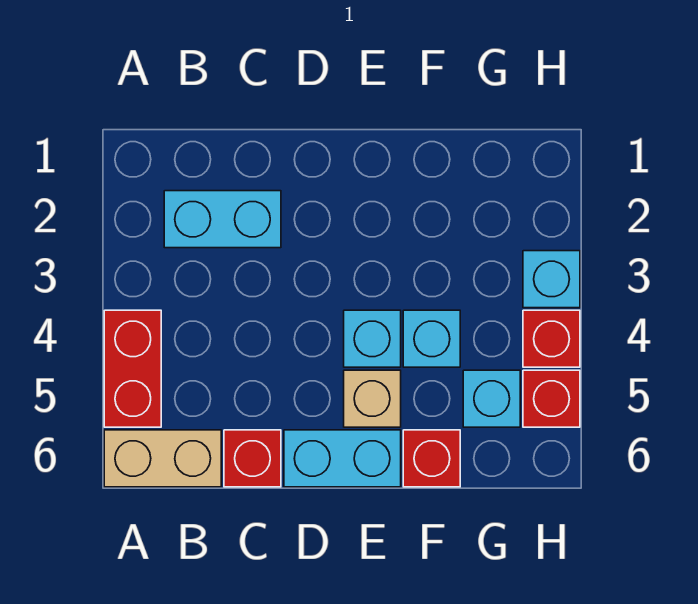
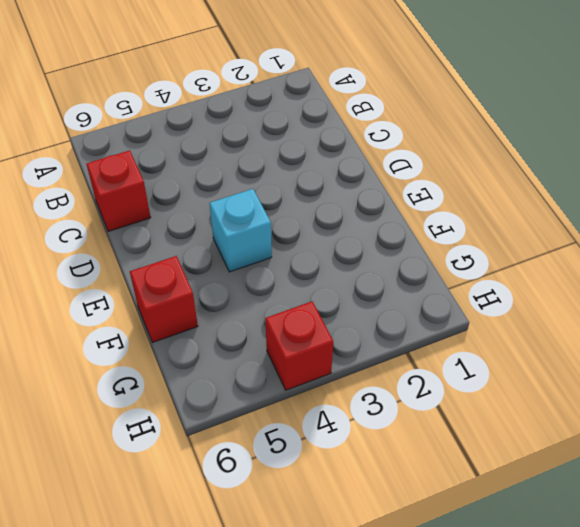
none -> red brick A4:A5 level 1
none -> tan brick A6:B6 level 1
none -> cyan brick B2:C2 level 1

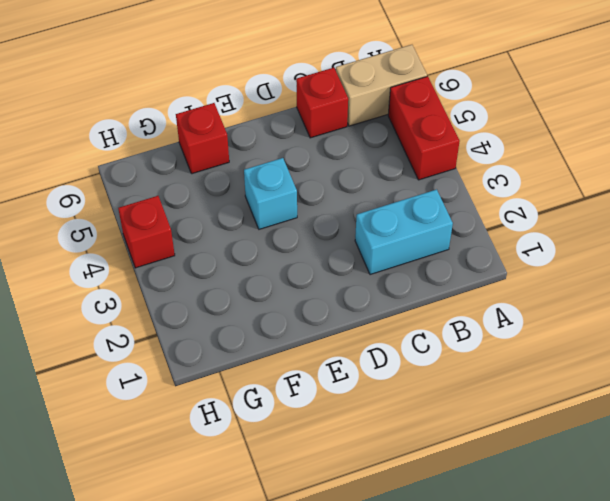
none -> cyan brick D6:E6 level 1
none -> tan brick E5 level 1
none -> cyan brick F4 level 1

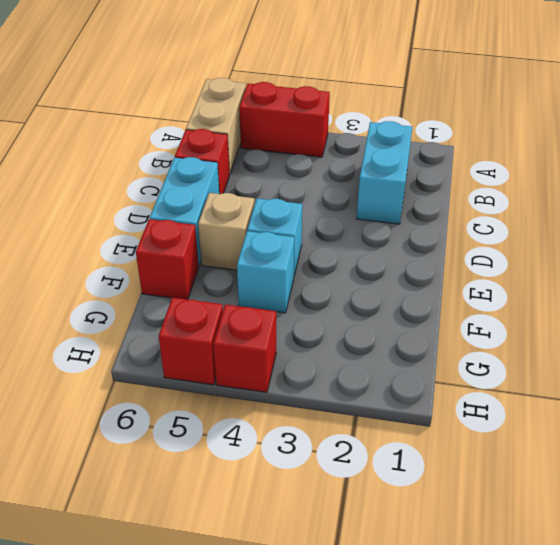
none -> cyan brick G5 level 1
none -> cyan brick H3 level 1

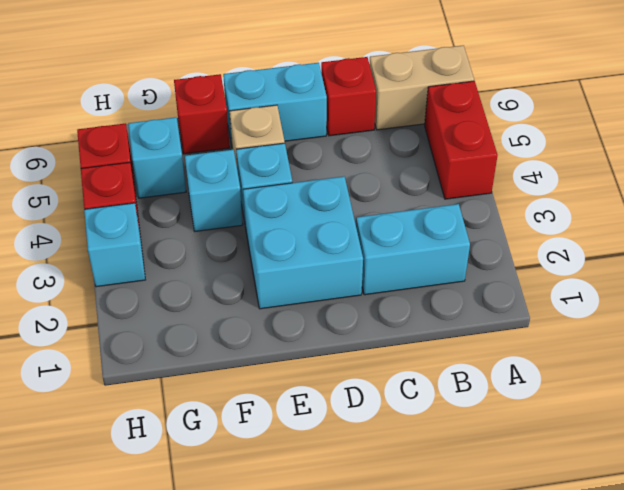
cyan brick D2:E3 level 1 -> none

